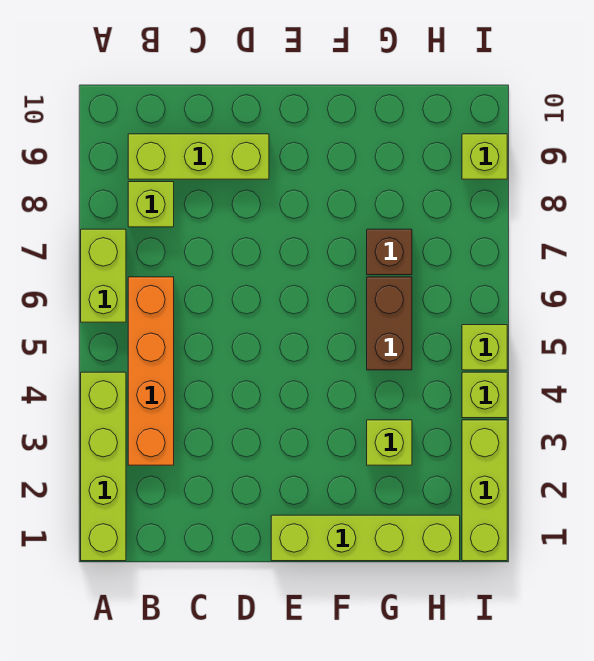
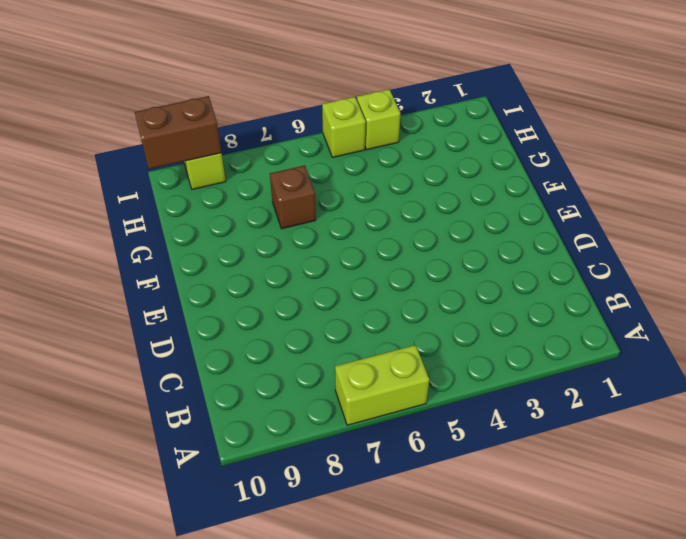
brown brick I9:I10 level 2 -> brown brick G5:G6 level 1
none -> lime brick A1:A4 level 1
none -> orange brick B3:B6 level 1
none -> lime brick B8 level 1

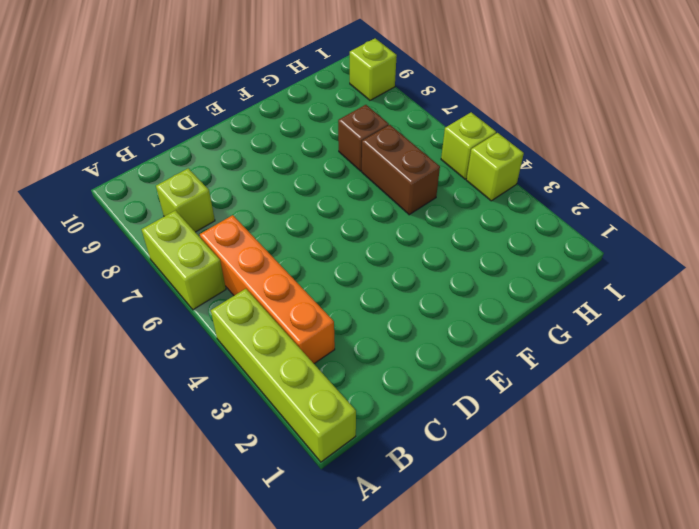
none -> lime brick B9:D9 level 1
none -> lime brick E1:H1 level 1
none -> lime brick G3 level 1

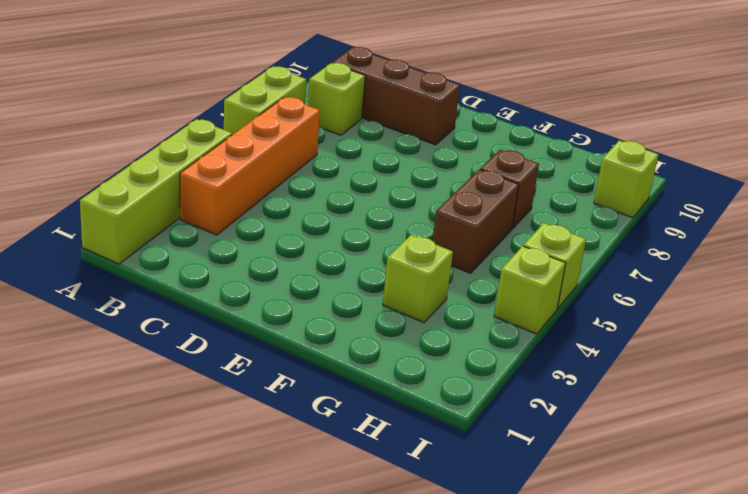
brown brick B9:D9 level 1 -> lime brick B9:D9 level 1
none -> lime brick E1:H1 level 1
none -> lime brick I1:I3 level 1

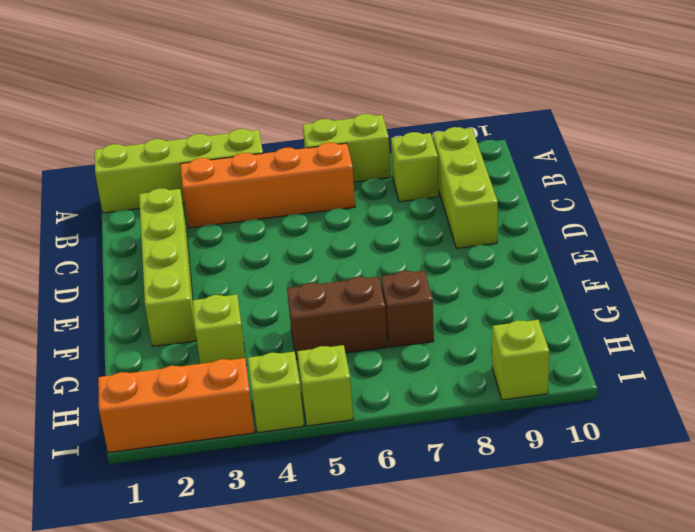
lime brick C2:F2 level 1 -> lime brick E1:H1 level 1
orange brick I1:I3 level 1 -> lime brick I1:I3 level 1

